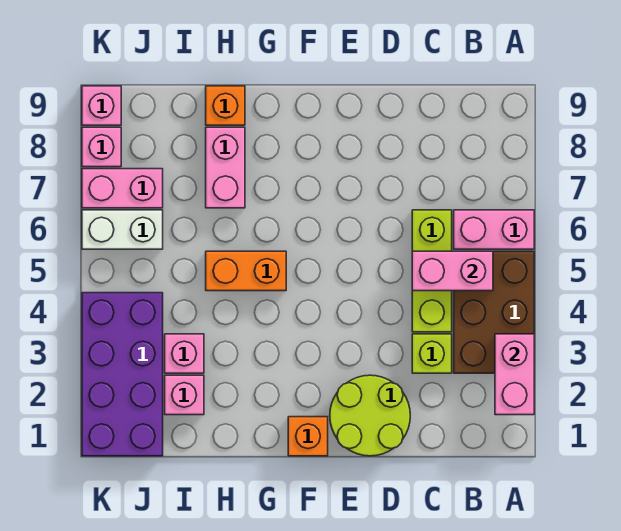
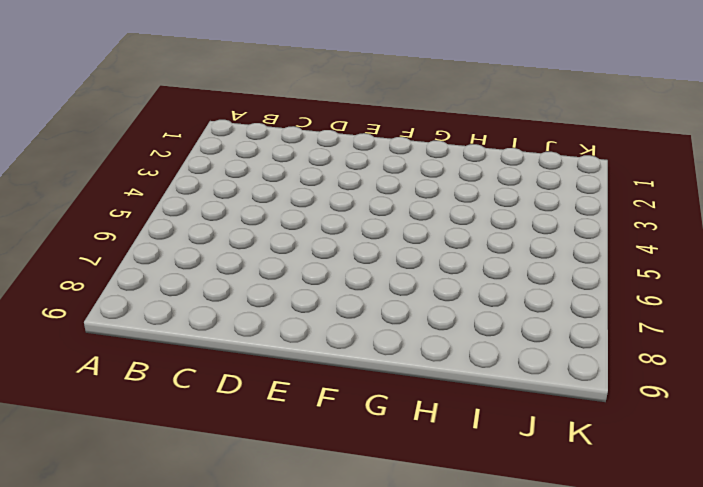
none -> brown brick A3:B5 level 1
none -> pink brick A6:B6 level 1
none -> lime brick C3 level 1

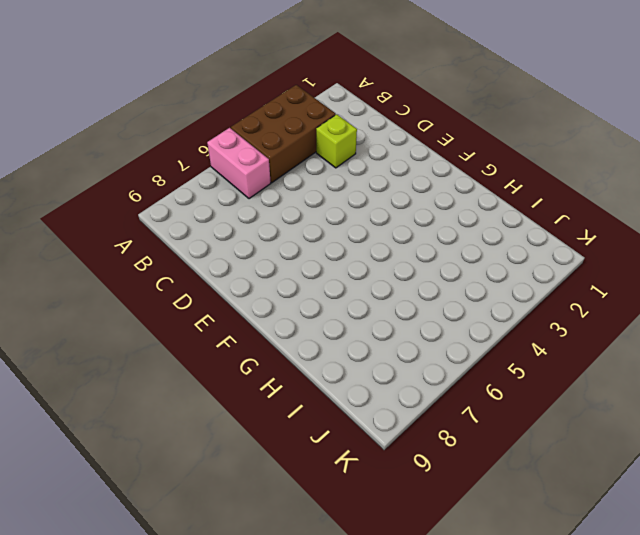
none -> lime brick C4:C6 level 1
none -> lime round brick D1:E2 level 1
none -> orange brick F1 level 1

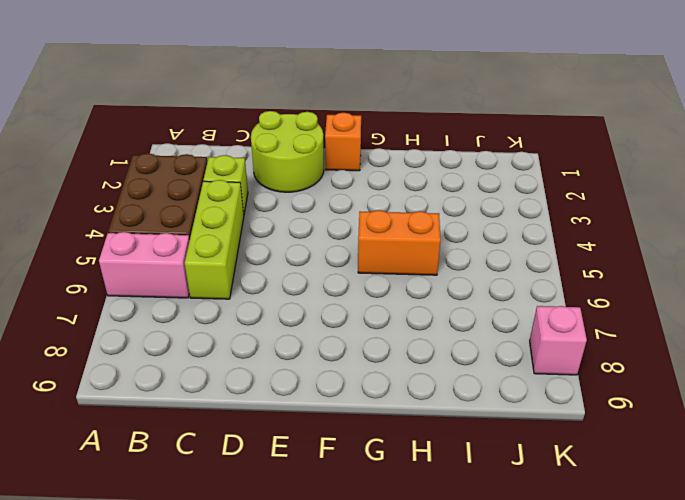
none -> pink brick H7:H8 level 1
none -> orange brick H9 level 1
none -> pink brick I2 level 1

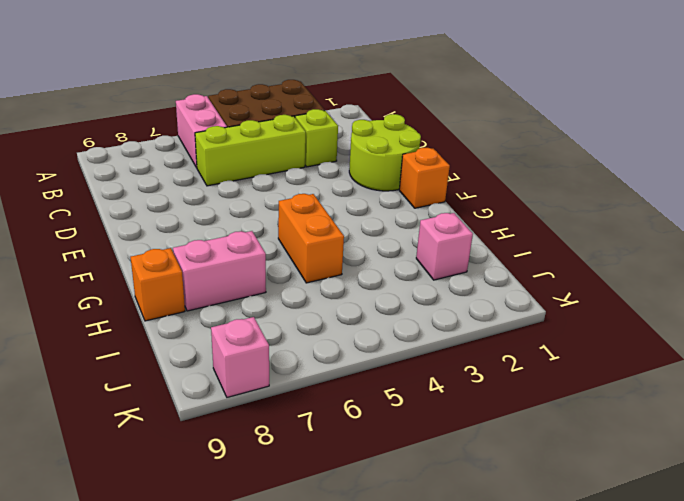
none -> pink brick I3 level 1
none -> purple brick J1:K4 level 1
none -> white brick J6:K6 level 1

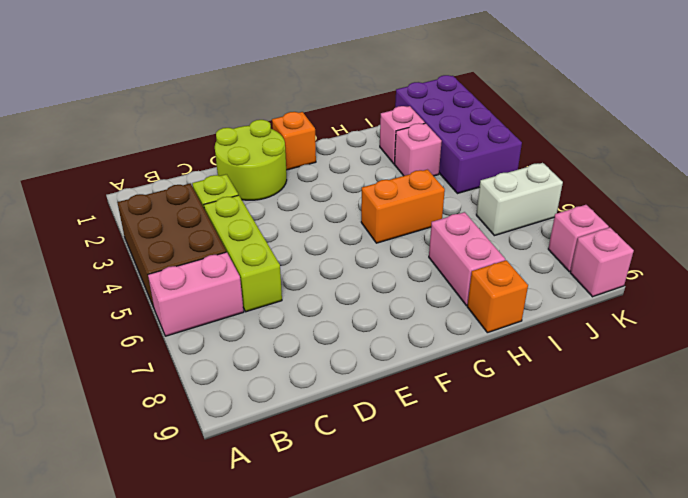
none -> pink brick J7:K7 level 1
none -> pink brick A2:A3 level 2
none -> pink brick B5:C5 level 2

